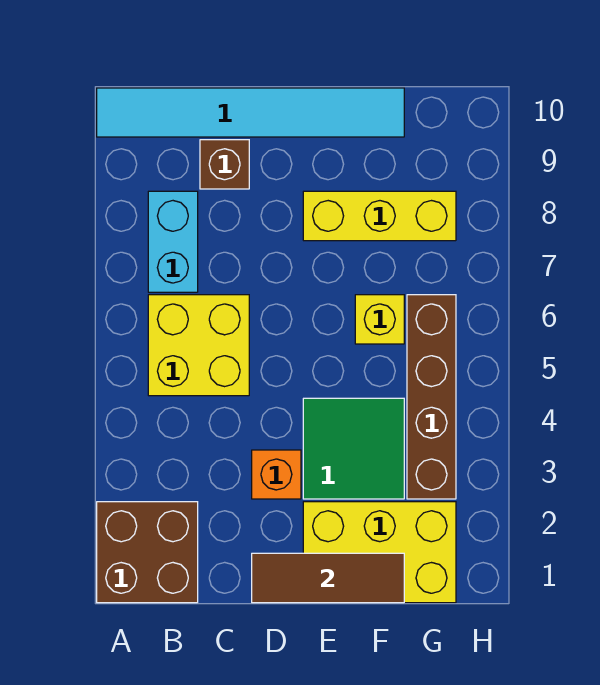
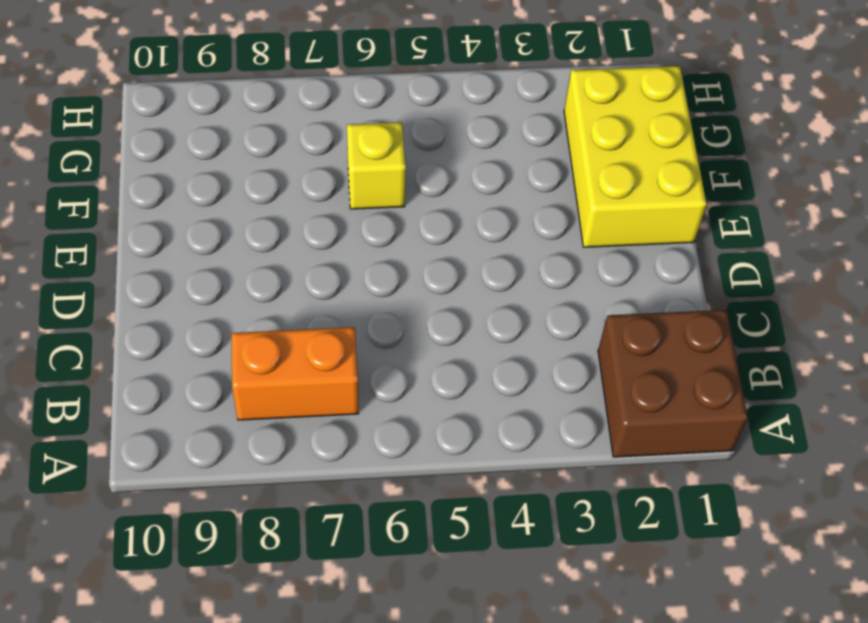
orange brick B7:B8 level 1 -> cyan brick B7:B8 level 1
none -> cyan tile A10:F10 level 1
none -> yellow brick B5:C6 level 1
none -> brown brick C9 level 1

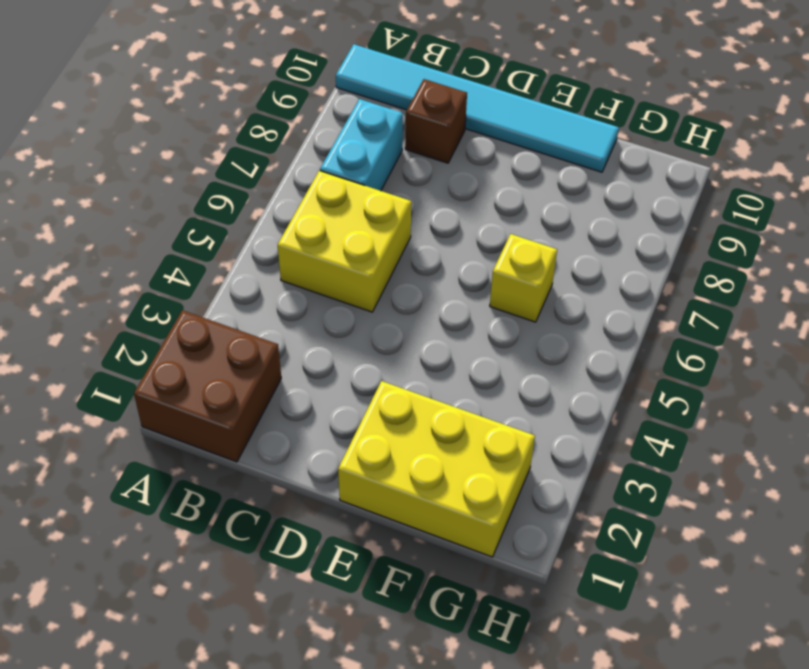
none -> orange brick D3 level 1
none -> green tile E3:F4 level 1
none -> yellow brick E8:G8 level 1

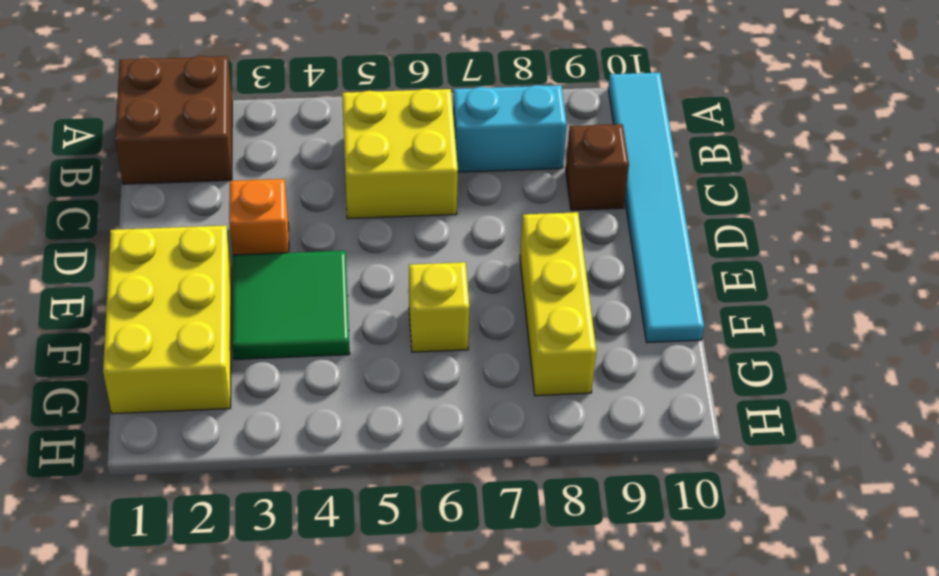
none -> brown brick G3:G6 level 1
none -> brown tile D1:F1 level 2

